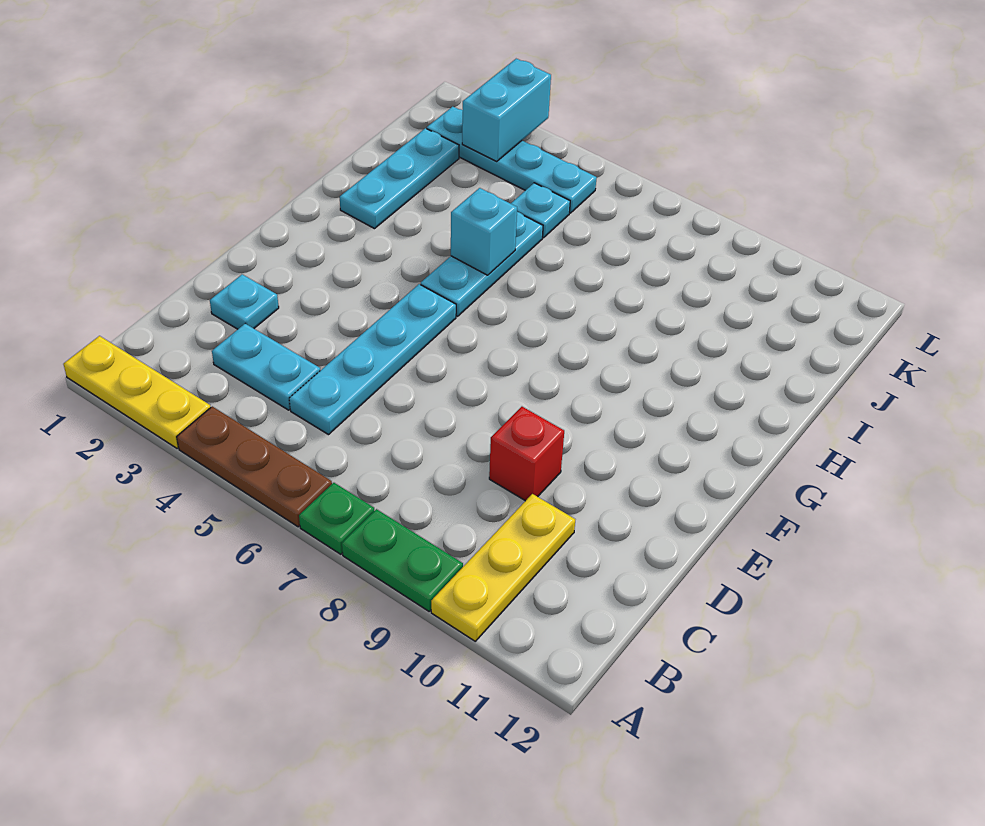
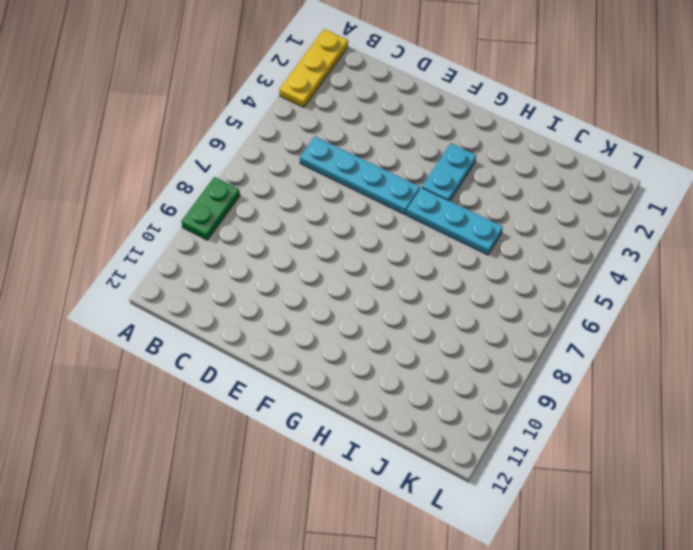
cyan plate G3:G4 level 1 -> cyan plate C3:C4 level 1
none -> brown plate A4:A6 level 1
none -> green plate A7 level 1
none -> yellow plate A10:C10 level 1

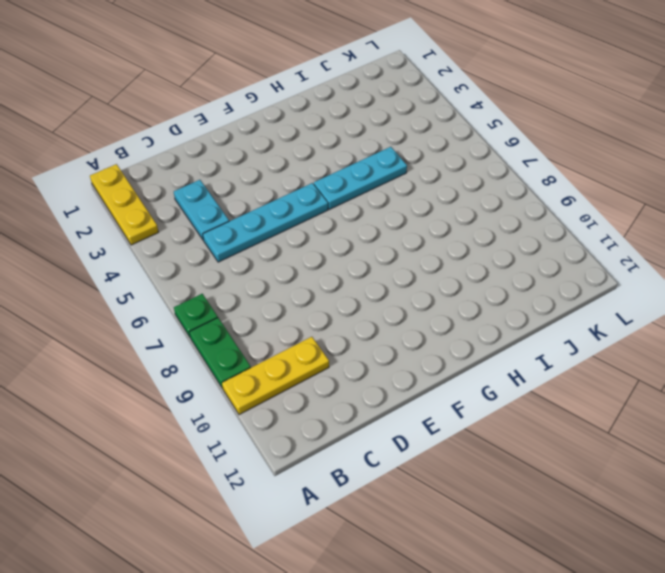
none -> brown plate A4:A6 level 1
none -> cyan plate D2 level 1
none -> red brick D9 level 1

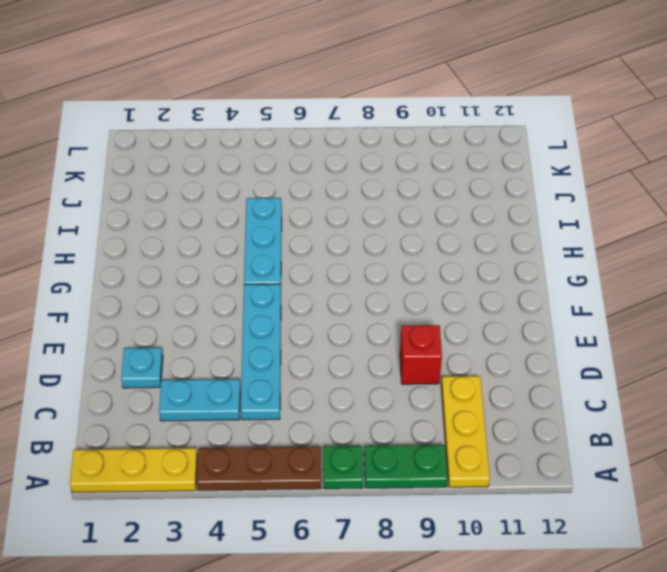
none -> cyan plate H2:J2 level 1
none -> cyan plate J5 level 1
none -> cyan plate K2:K5 level 1

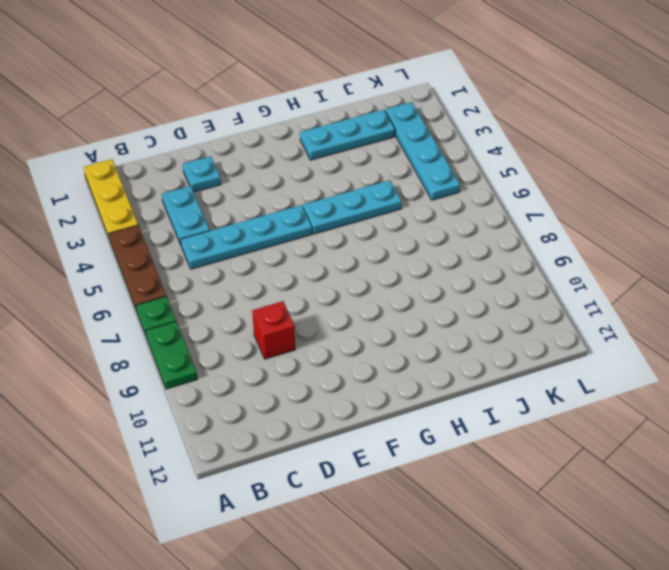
none -> yellow plate A10:C10 level 1
none -> cyan plate J5 level 1
none -> cyan brick H5 level 2

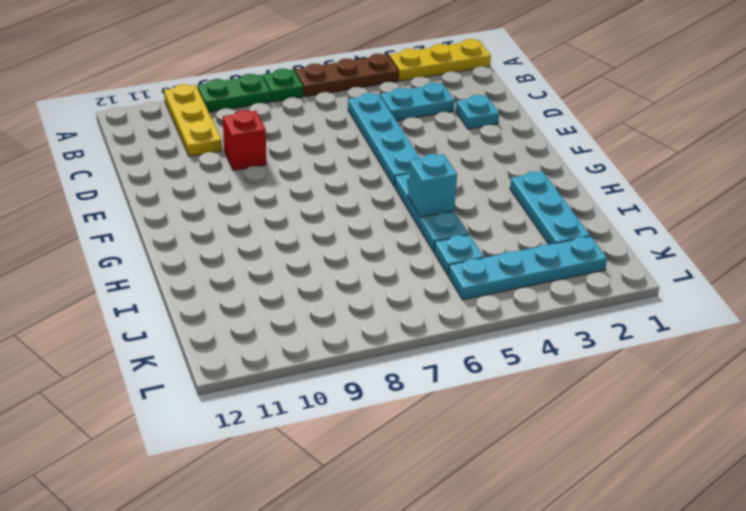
none -> cyan brick K3:L3 level 2

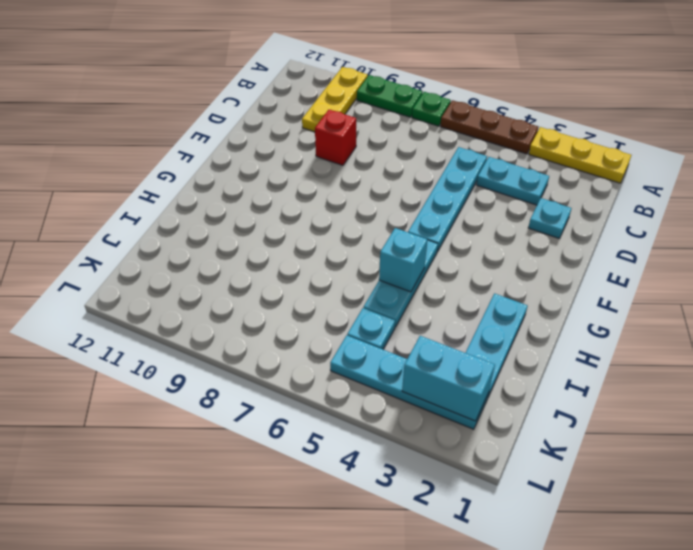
cyan brick K2:K3 level 2 -> cyan brick K3:L3 level 2

